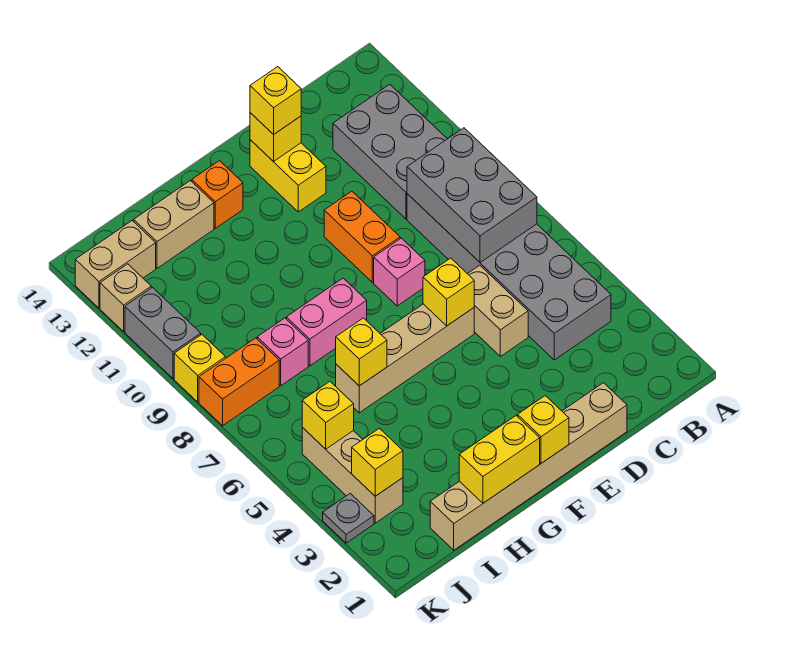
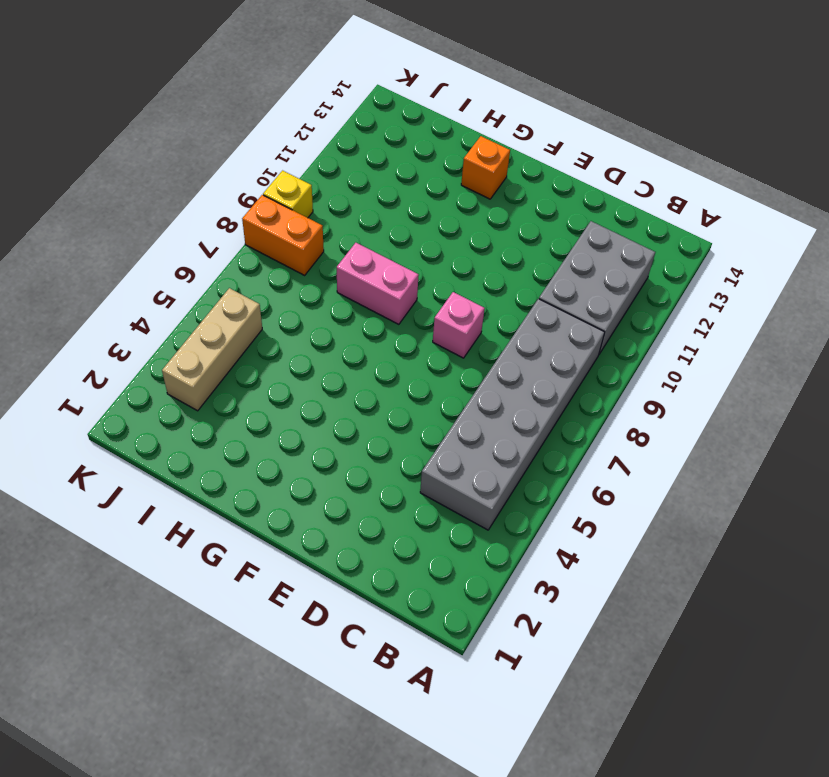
none -> tan brick D1:I1 level 1
none -> tan brick D5:D6 level 1
none -> tan brick E6:H6 level 1

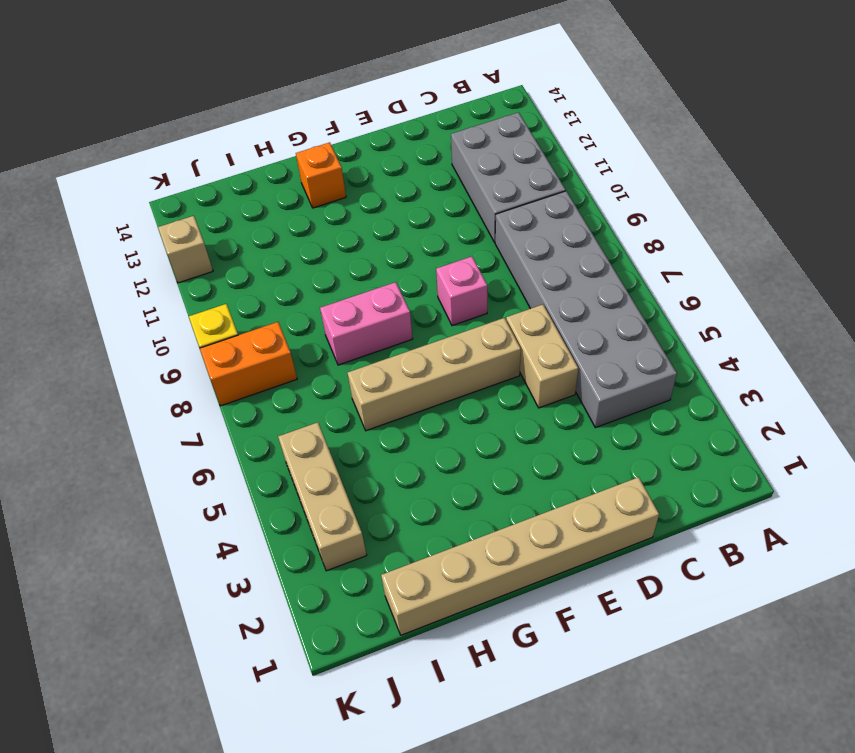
none -> orange brick E9:E10 level 1
none -> yellow brick E12:E13 level 1
none -> tan brick H13:I13 level 1

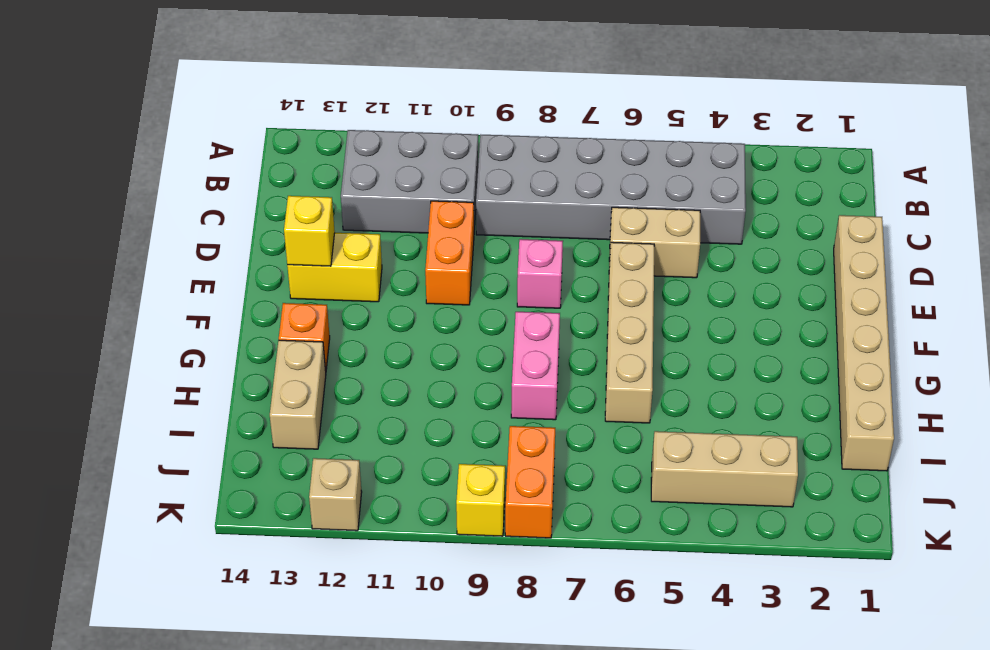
orange brick D10:E10 level 1 -> orange brick E9:E10 level 1
none -> pink brick I8 level 1
none -> tan brick J13:K13 level 1
none -> grey plate K3 level 1

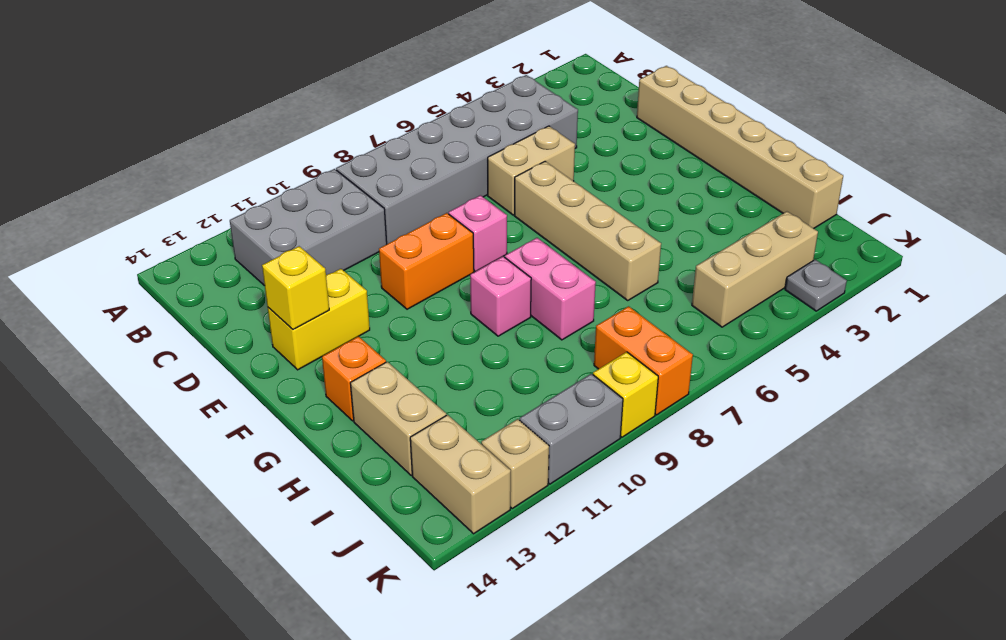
pink brick G9 level 1 -> pink brick I8 level 1
none -> grey brick B7:C9 level 2
none -> yellow brick E6 level 2
none -> yellow brick F1 level 2

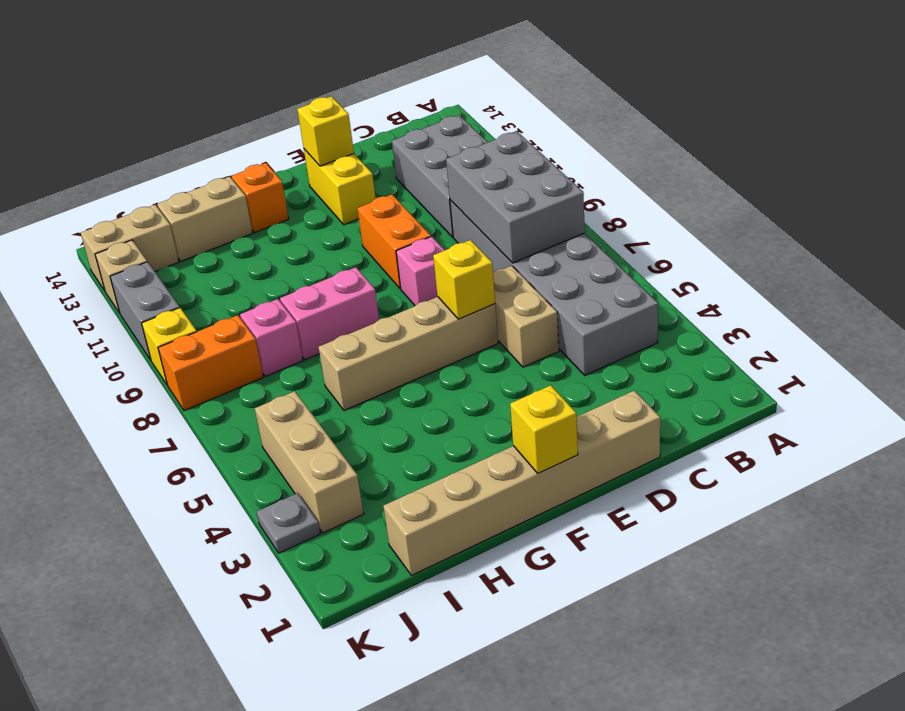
none -> yellow brick G1:H1 level 2
none -> yellow brick H6 level 2
none -> yellow brick J3 level 2

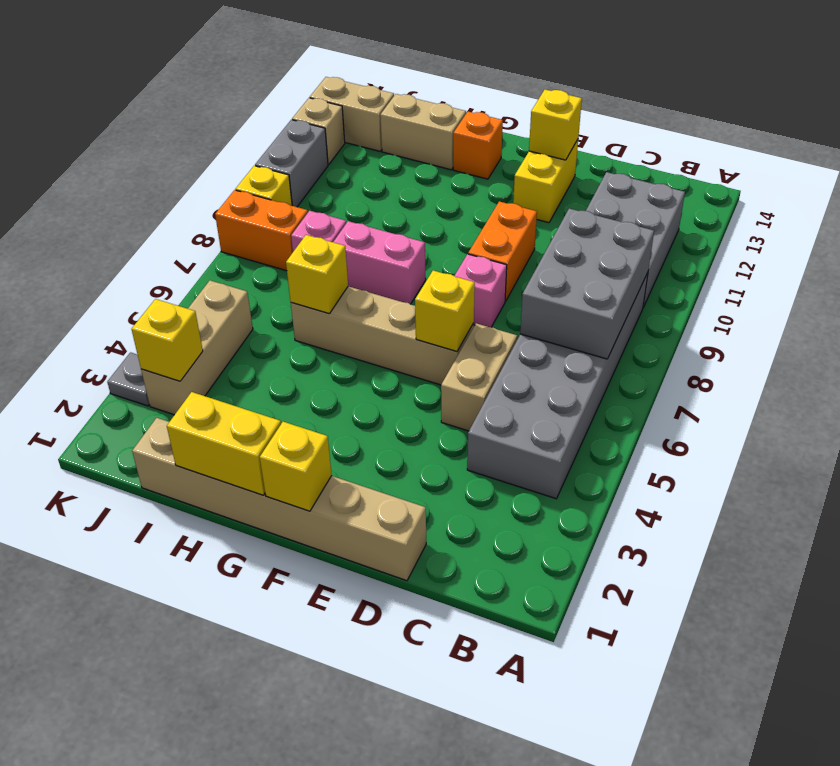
none -> yellow brick J5 level 2
none -> yellow brick E13 level 3

